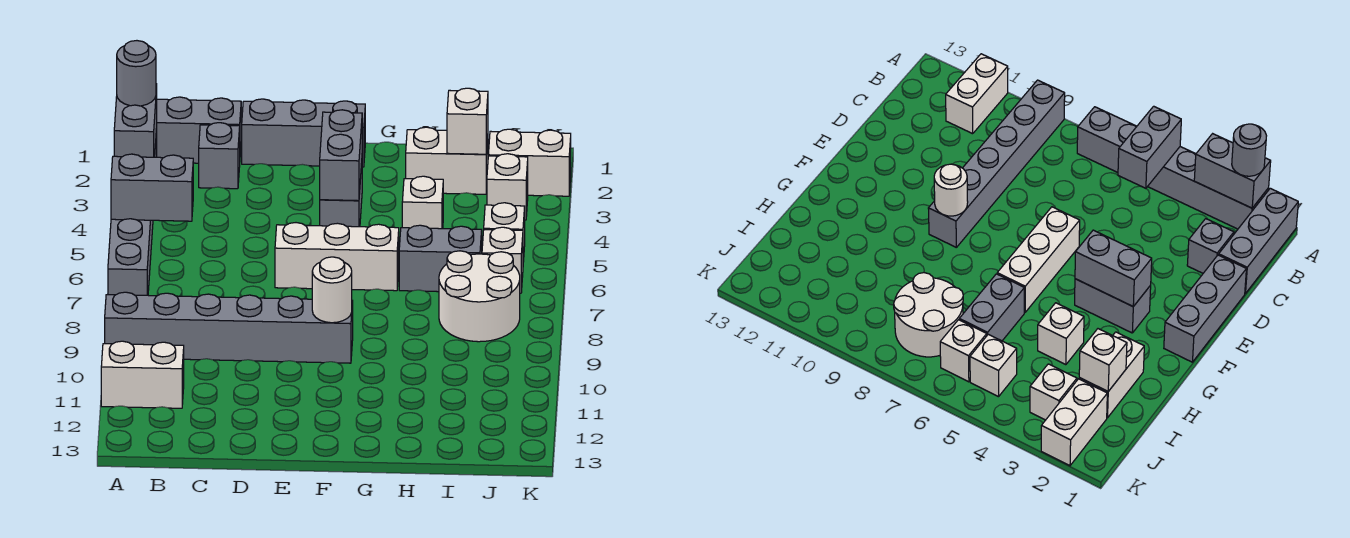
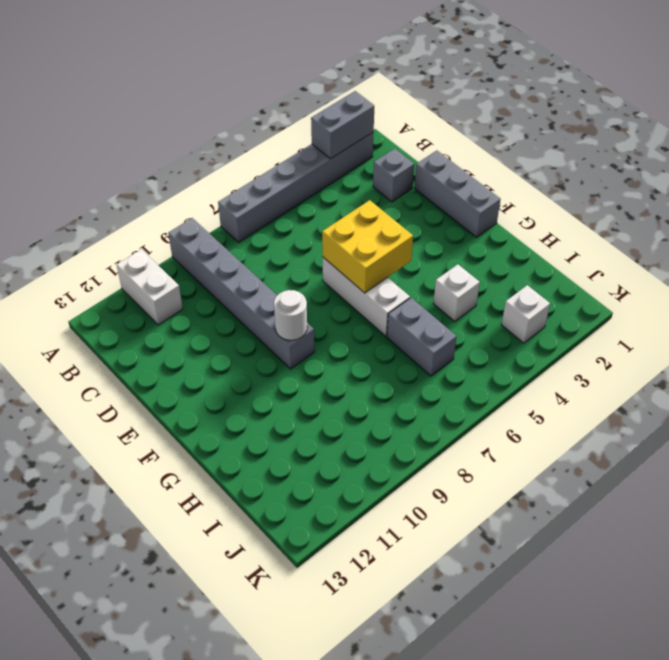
yellow brick E5:F6 level 2 -> none
none -> grey brick A1:C1 level 1
none -> grey brick F3:F4 level 1
none -> white brick H2:I2 level 1

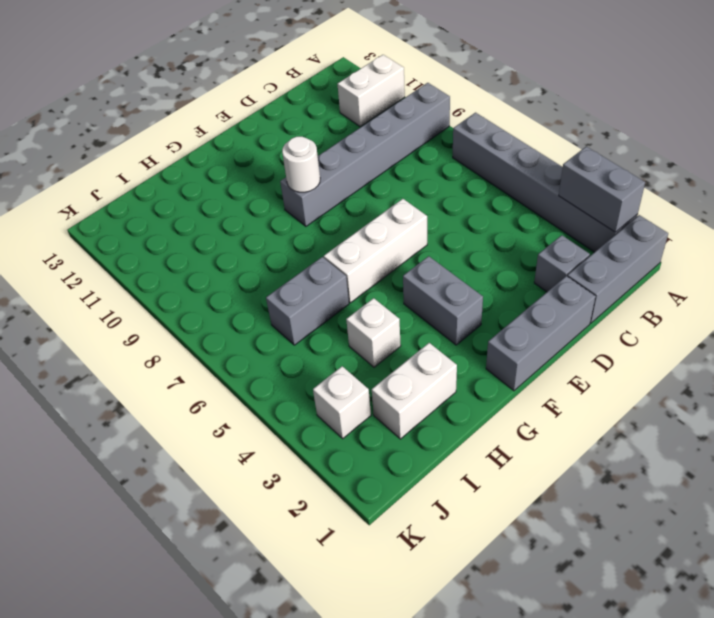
none -> white round brick I7:J8 level 1
none -> white brick J2:K2 level 1
none -> white brick J5 level 1

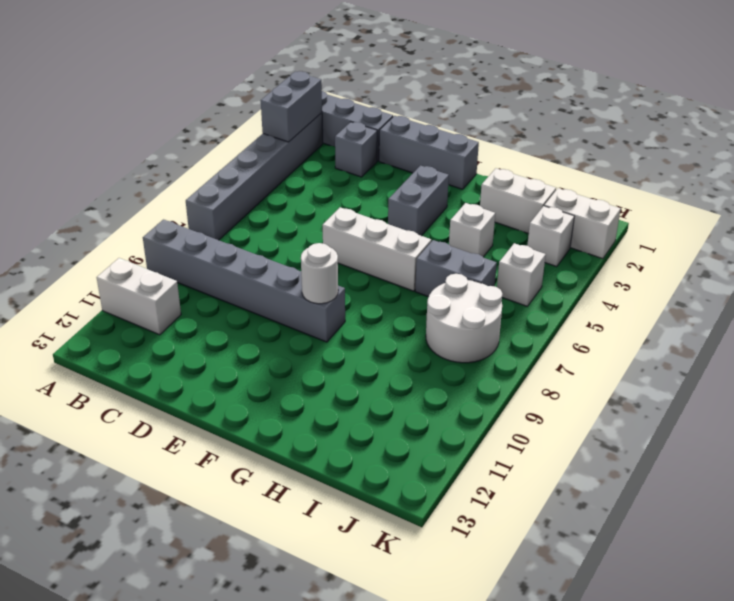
none -> white brick J6 level 1
none -> grey brick A5:B5 level 2
none -> grey brick F3:F4 level 2

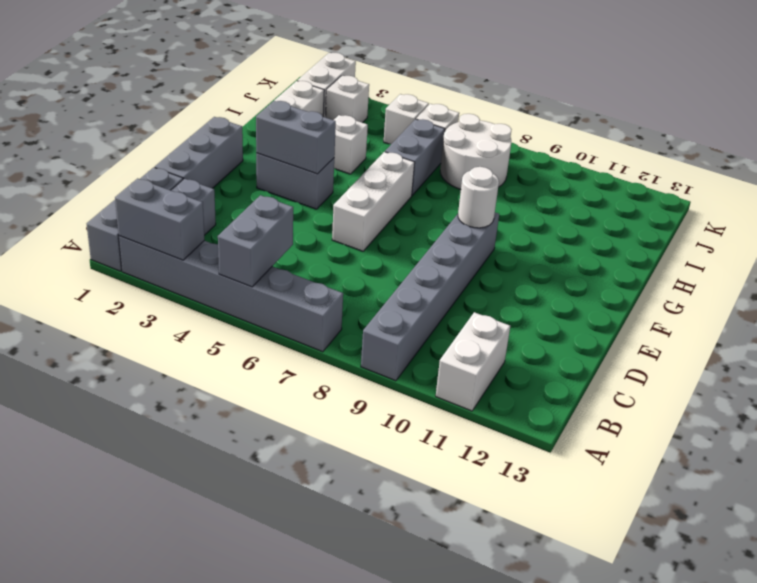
none -> white brick I2 level 2
none -> grey round brick A2 level 3

